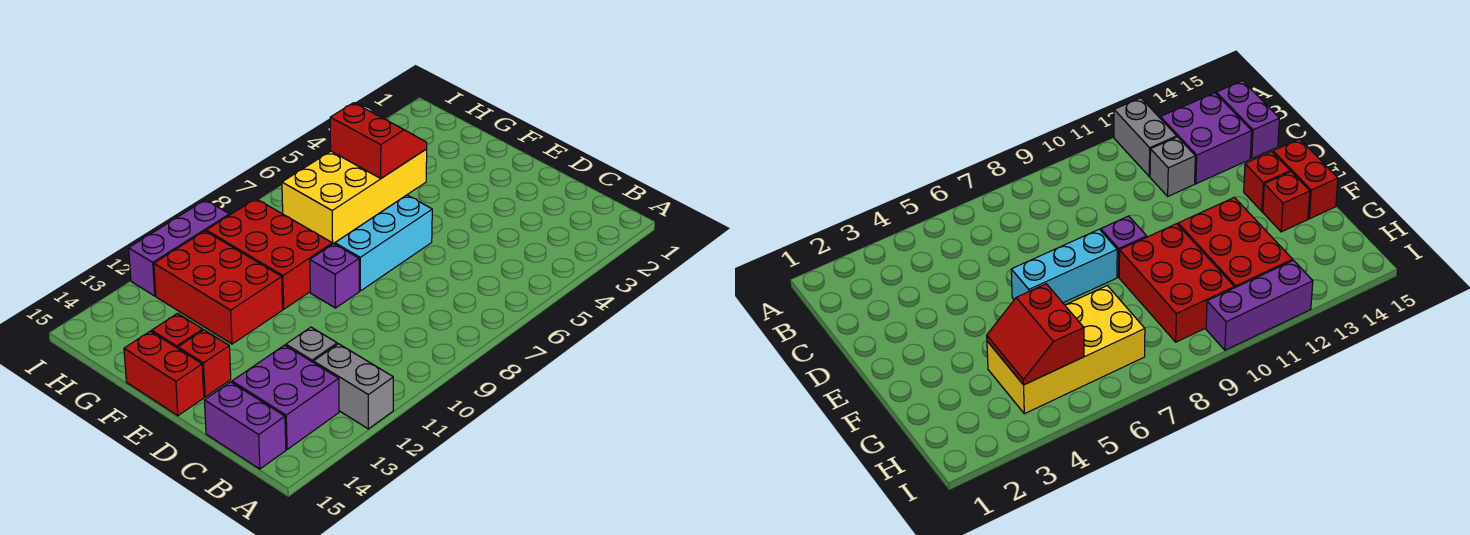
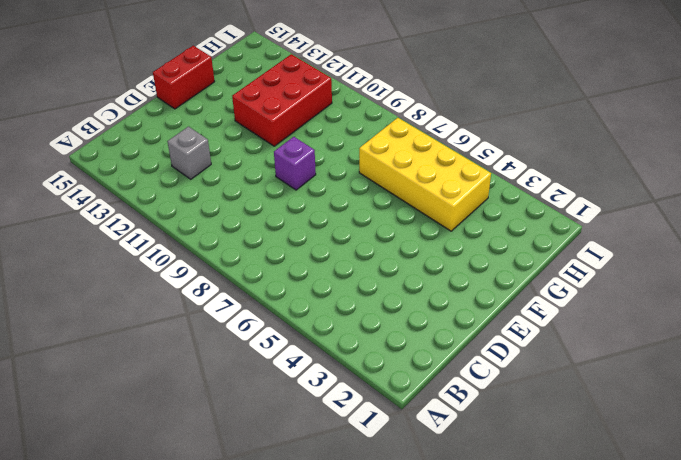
none -> grey brick A12:B12 level 1
none -> purple brick B13:C14 level 1
none -> purple brick B15:C15 level 1

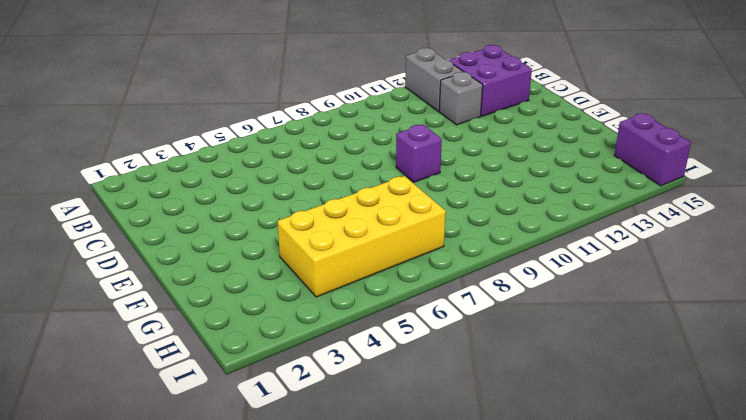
purple brick H15:I15 level 1 -> purple brick B15:C15 level 1
none -> cyan brick E6:E8 level 1
none -> red brick E14 level 1
none -> red brick E15:F15 level 1

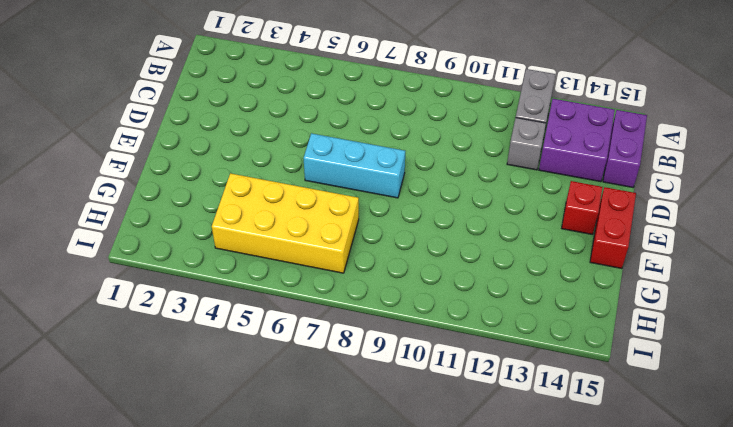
none -> purple brick E9 level 1
none -> red brick F9:H10 level 1
none -> red brick F11:H12 level 1

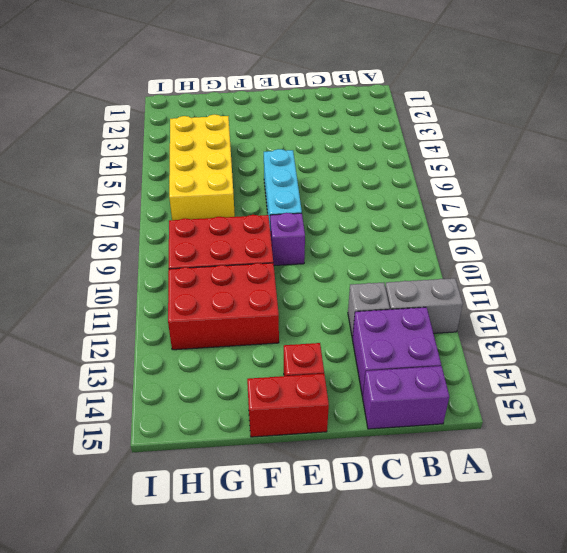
none -> red brick F14 level 1
none -> purple brick I10:I12 level 1
none -> red slope G4:H5 level 2 top 5

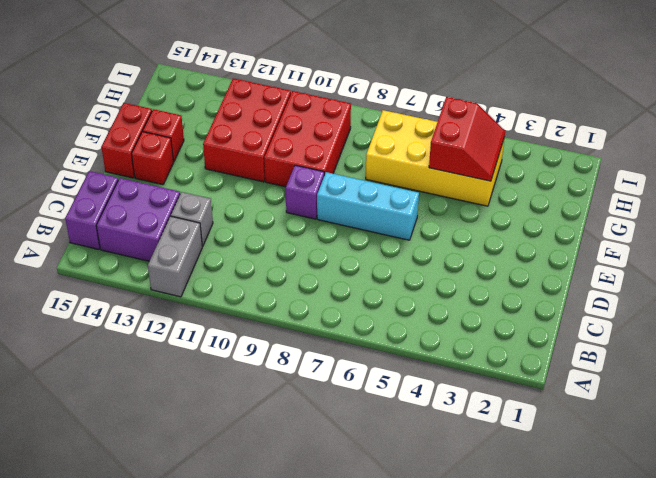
none -> purple brick I10:I12 level 1

